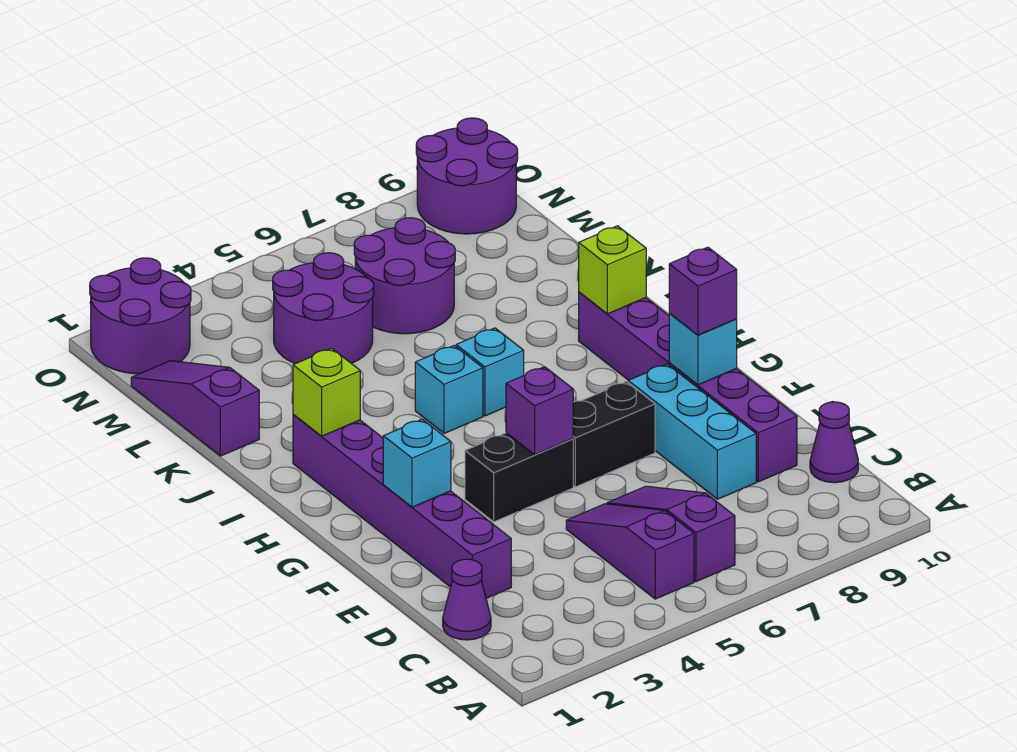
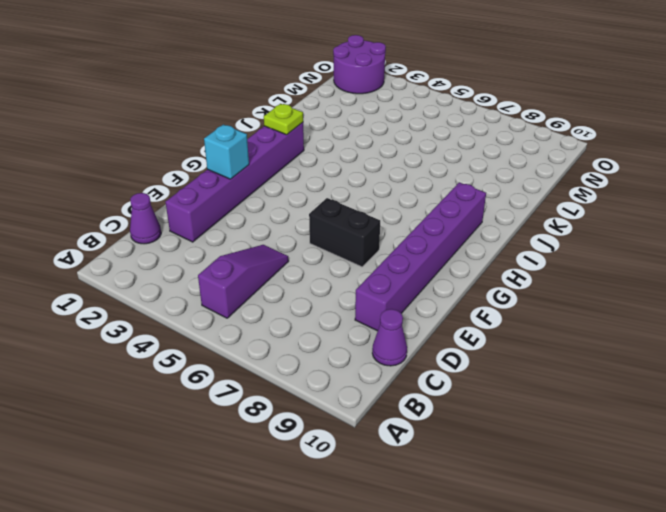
lime plate I2 level 2 -> lime brick I2 level 2
none -> purple slope B6:D6 level 1 top B
none -> cyan brick D8:F8 level 1
none -> black brick F4:F5 level 1

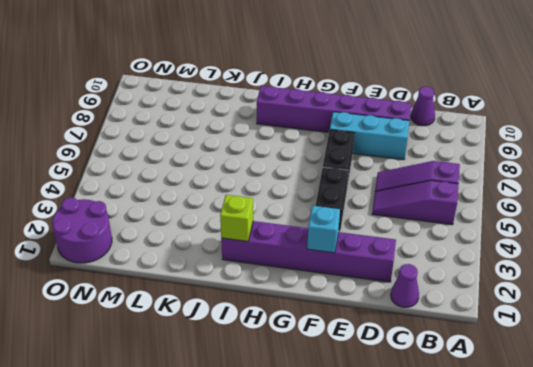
none -> cyan brick I5 level 1
none -> cyan brick I6 level 1
none -> purple slope K1:M1 level 1 top K

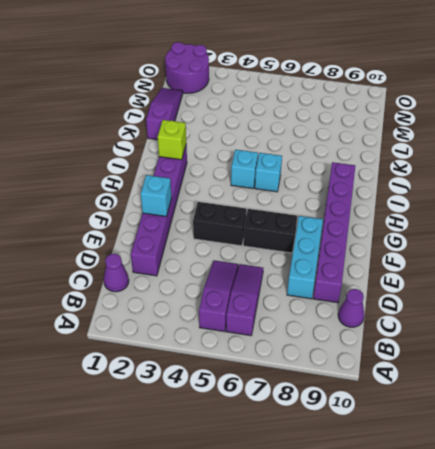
none -> purple round brick L4:M5 level 1
none -> purple round brick L6:M7 level 1
none -> purple round brick N9:O10 level 1

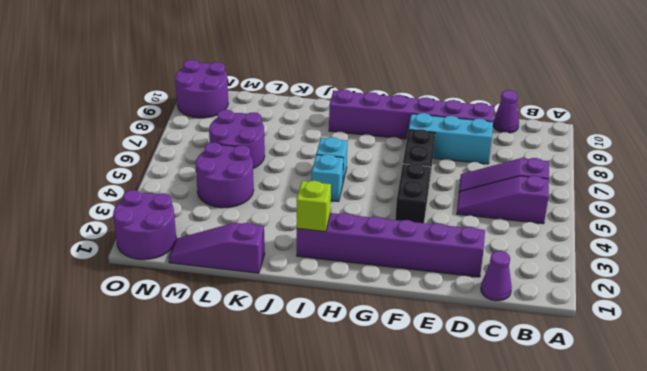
none -> cyan brick F2 level 2
none -> purple brick F5 level 2
none -> cyan brick F9 level 2

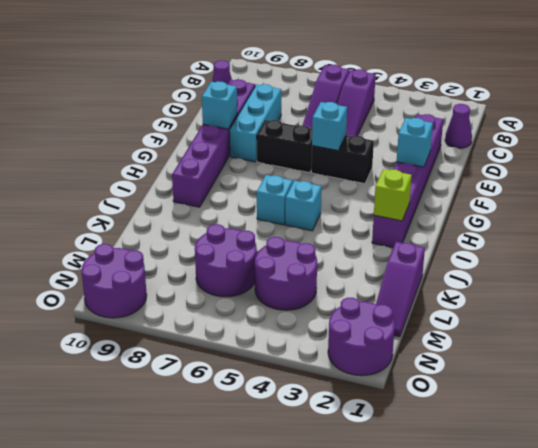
cyan brick F5 level 2 -> purple brick F5 level 2
none -> lime brick I9 level 2
none -> purple brick F9 level 3

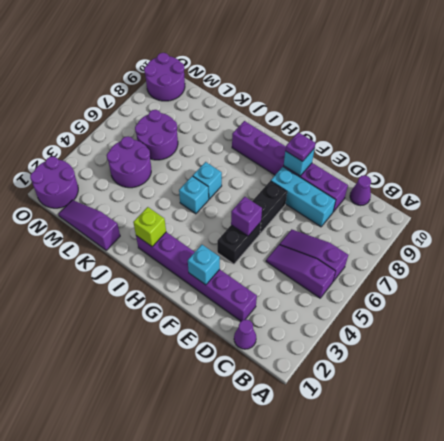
purple plate F9 level 3 -> purple brick F9 level 3
none -> lime brick I9 level 2

